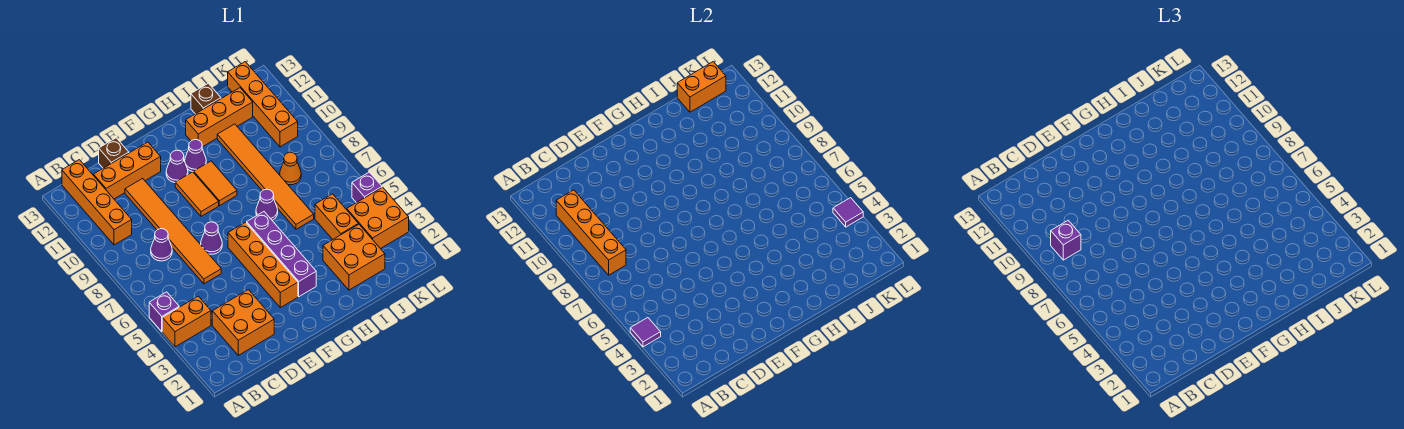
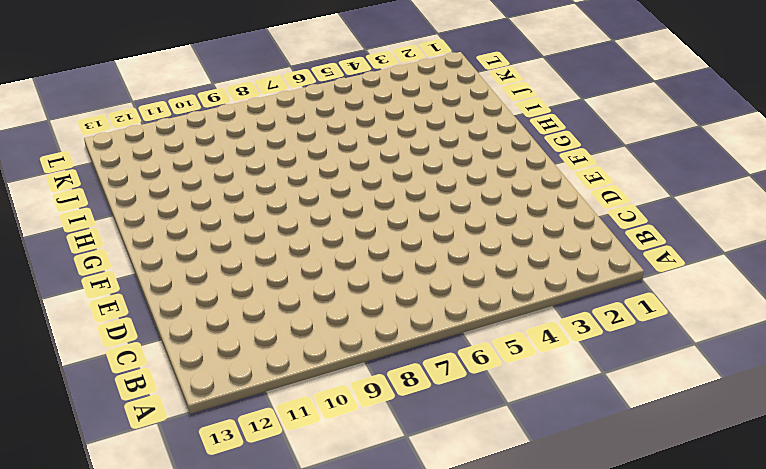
none -> orange brick A4:B4 level 1
none -> purple brick A5 level 1
none -> orange brick B10:B13 level 1
none -> orange brick C2:D3 level 1

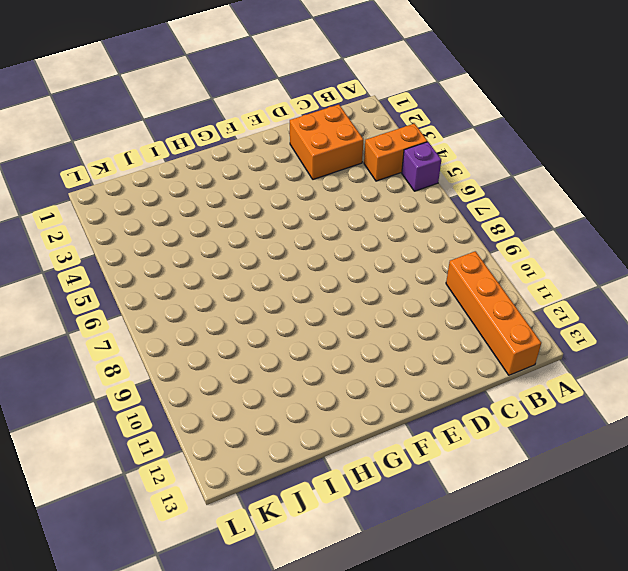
none -> purple cone C8 level 1
none -> orange brick C12:E12 level 1
none -> orange tile D6:D11 level 1
none -> brown brick D13 level 1

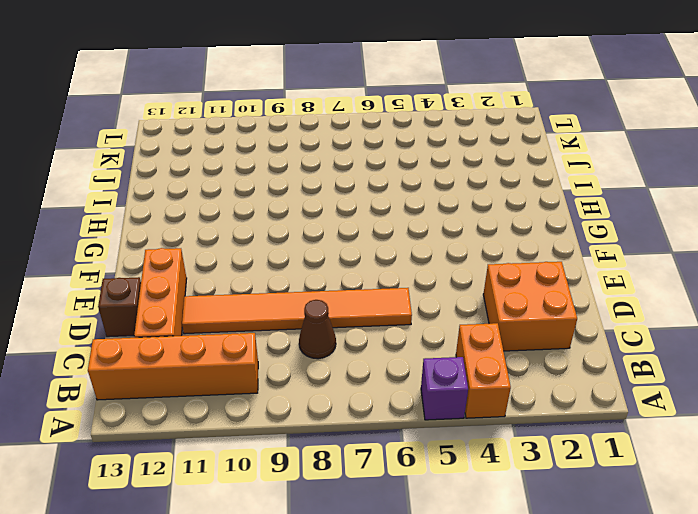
brown cone C8 level 1 -> purple cone C8 level 1
none -> purple cone E7 level 1
none -> orange brick F3:F6 level 1
none -> orange tile F9:F10 level 1
none -> purple cone F11 level 1

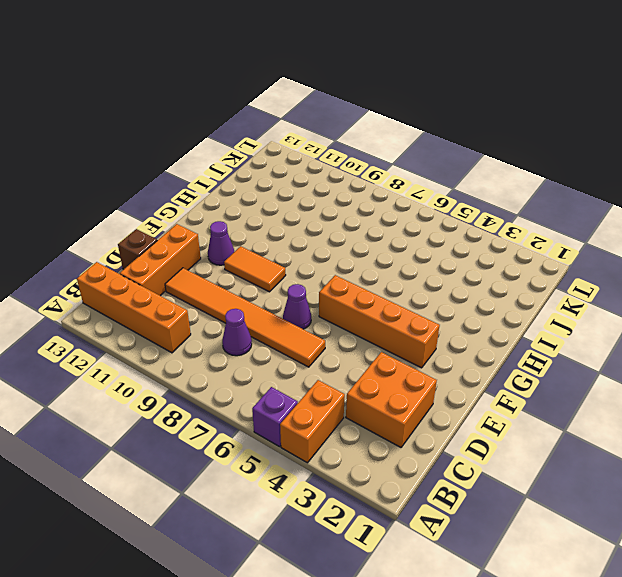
none -> purple brick G3:G6 level 1
none -> orange tile G9:G10 level 1
none -> purple cone G11 level 1
none -> purple cone H7 level 1

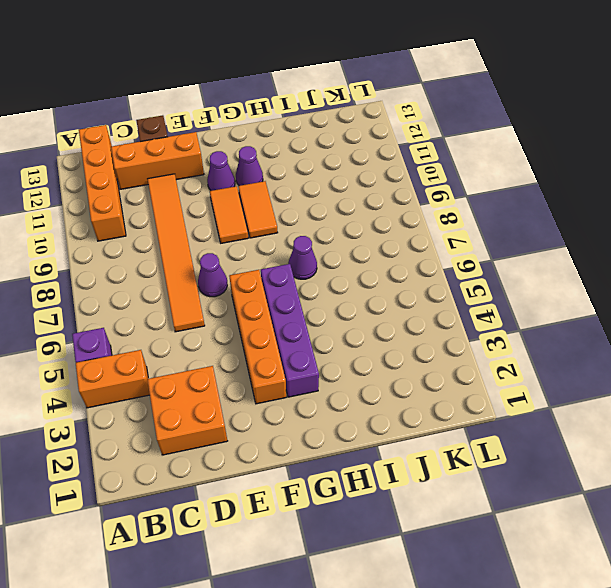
none -> purple cone C8 level 1
none -> orange brick H12:J12 level 1
none -> orange brick I2:J3 level 1
none -> orange tile I6:I11 level 1

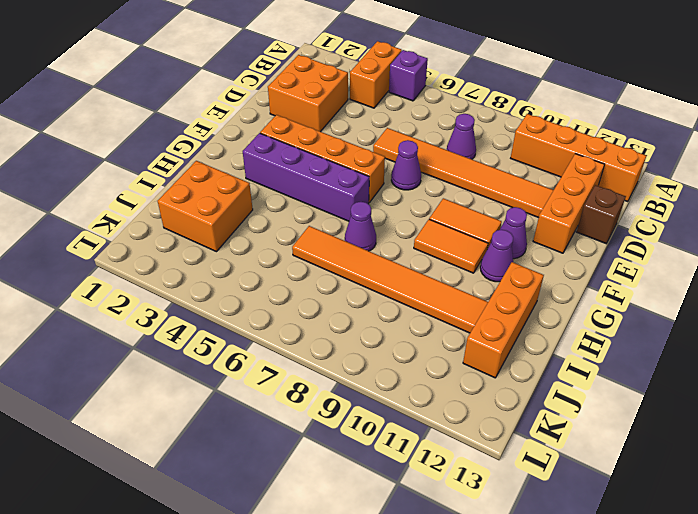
none -> brown brick I13 level 1
none -> orange brick J4:J5 level 1
none -> orange cone J8 level 1
none -> orange brick K3:L4 level 1

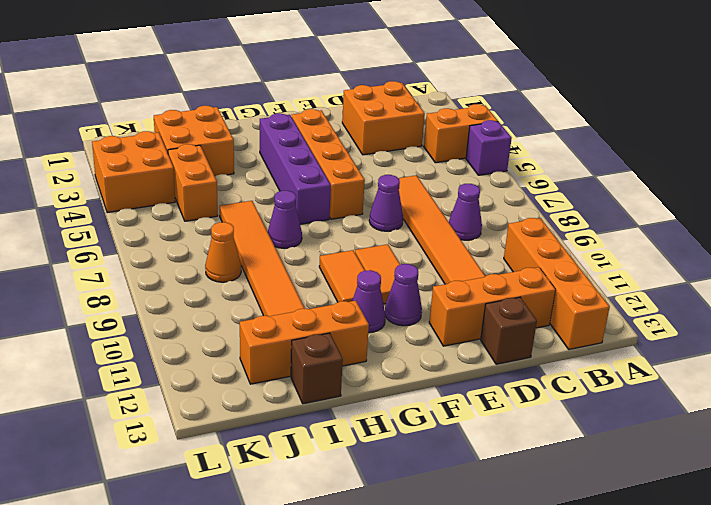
none -> orange brick K10:K13 level 1
none -> purple brick L5 level 1
none -> purple tile A4 level 2
none -> orange brick B8:B11 level 2

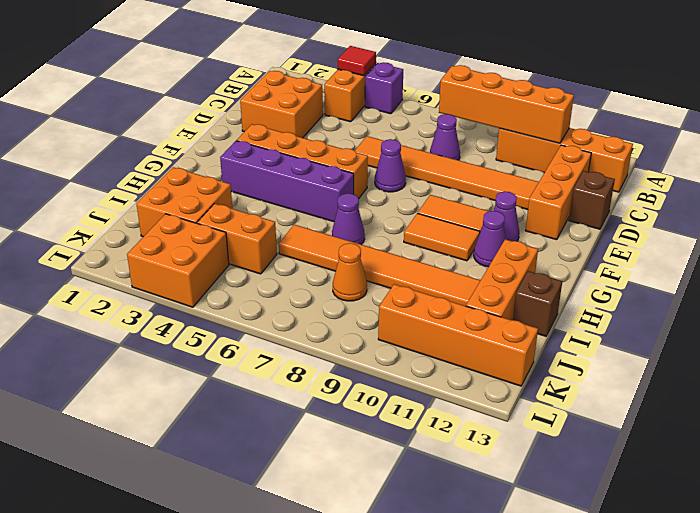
red tile A4 level 2 -> purple tile A4 level 2
none -> purple brick L5 level 1
none -> orange brick J13:K13 level 2
none -> purple tile L4 level 2
none -> purple brick B9 level 3

